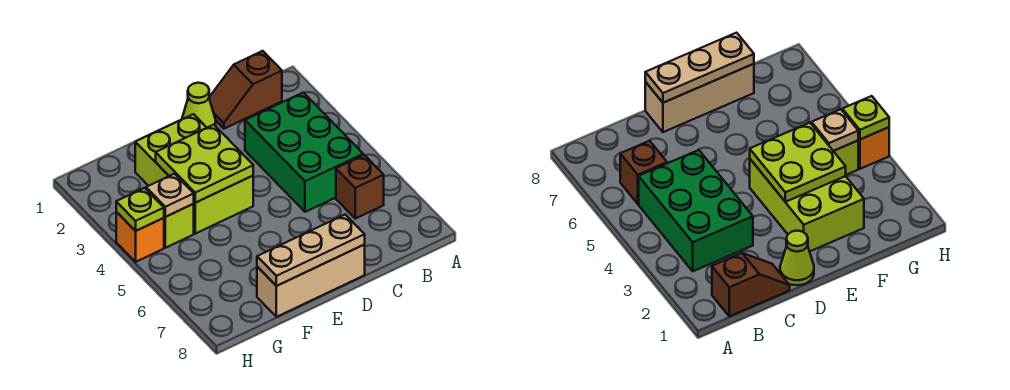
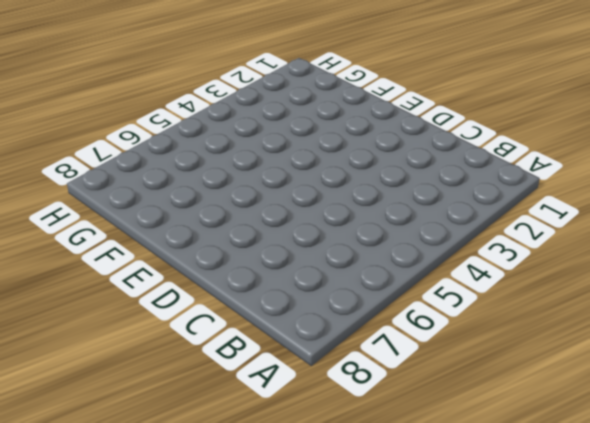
none -> brown slope B1:C1 level 1 top B
none -> green brick B3:C5 level 1
none -> brown brick B6 level 1

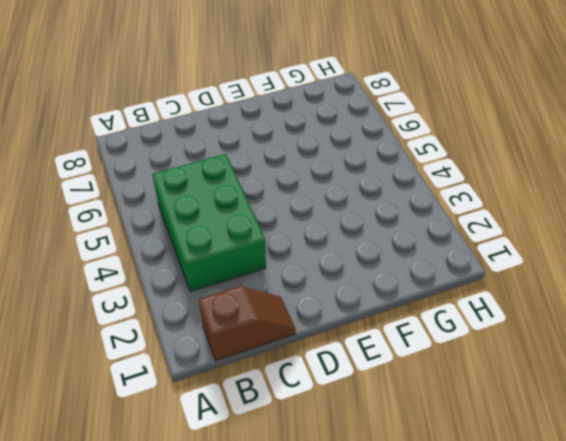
none -> brown brick B6 level 1
none -> lime cone D1 level 1
none -> tan brick D8:F8 level 1

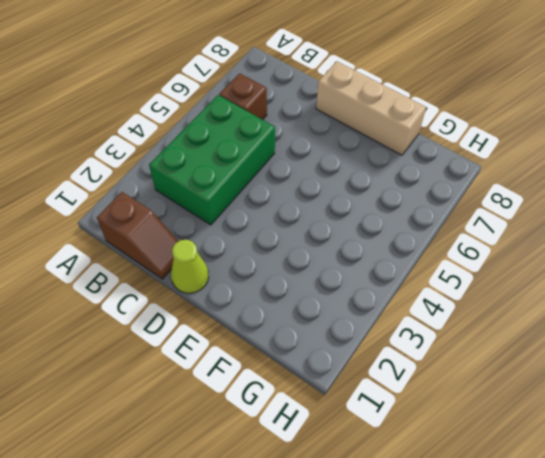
none -> lime brick E2:F4 level 1
none -> lime brick G4 level 1
none -> orange brick H4 level 1

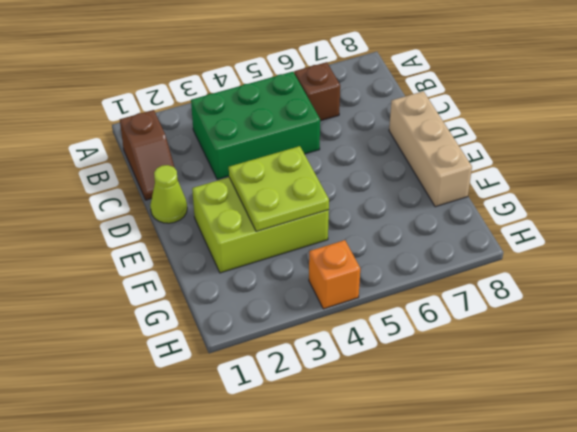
none -> lime brick G4 level 1
none -> tan plate D8:F8 level 2
none -> tan plate G4 level 2

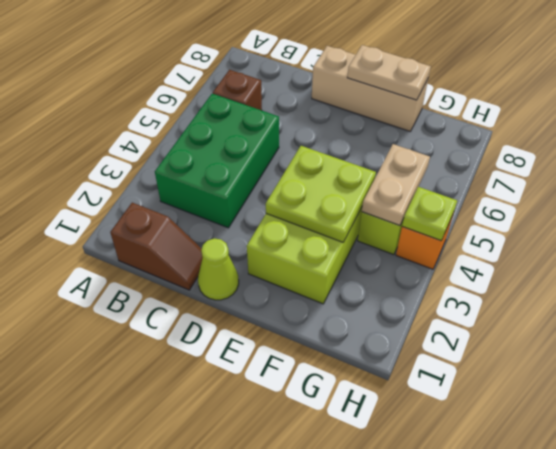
tan plate E8:F8 level 2 -> tan plate D8:F8 level 2
tan plate G4:G5 level 2 -> tan plate G4 level 2

